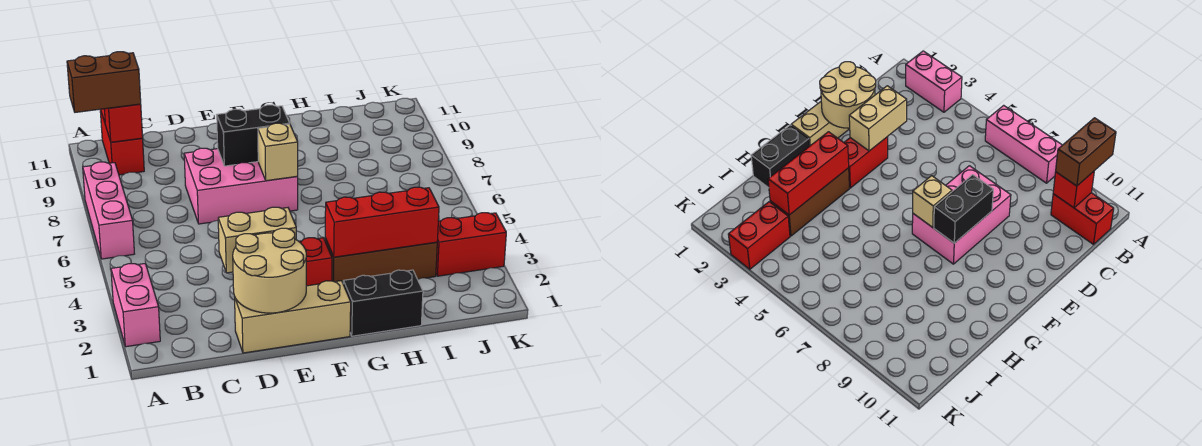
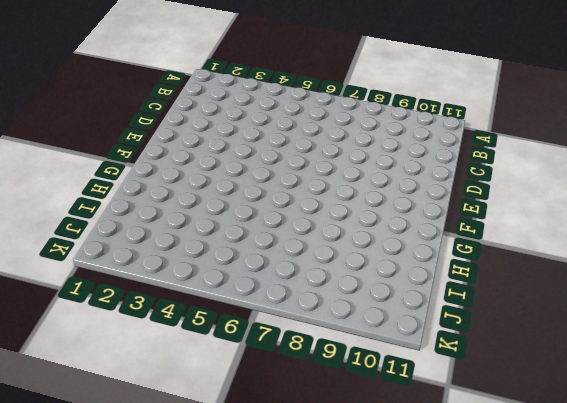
none -> pink brick A2:A3 level 1
none -> pink brick A6:A8 level 1
none -> red brick B10:B11 level 1

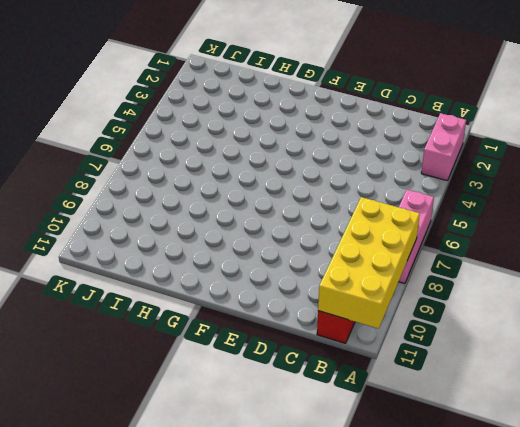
yellow brick A8:B11 level 2 -> red brick B10 level 2
none -> tan brick D1:F1 level 1
none -> pink brick D7:F8 level 1
none -> red brick E3:F3 level 1

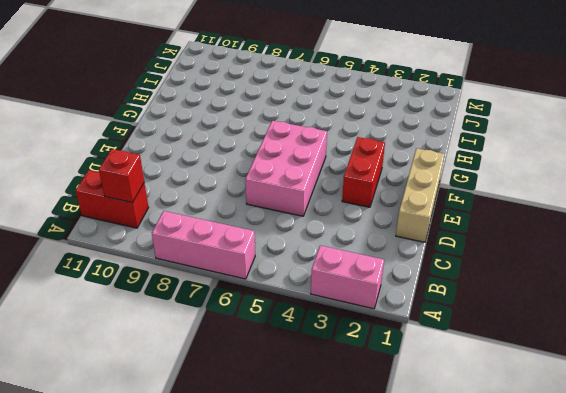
pink brick D5:F6 level 1 -> pink brick D7:F8 level 1
none -> black brick G1:H1 level 1
none -> brown brick G3:I3 level 1
none -> red brick J3:K3 level 1

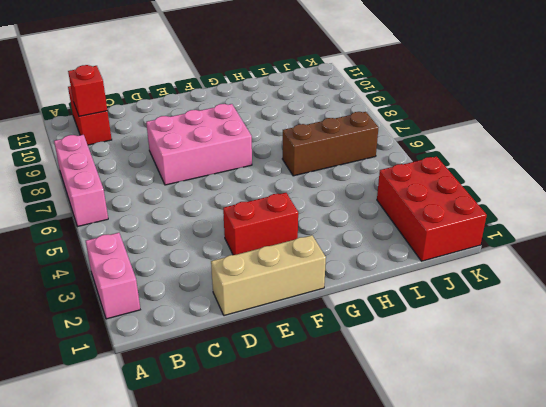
brown brick H6:J6 level 1 -> brown brick G3:I3 level 1
red brick J1:K3 level 1 -> red brick J3:K3 level 1
none -> black brick G1:H1 level 1
none -> tan round brick D1:E2 level 2
none -> tan brick D3:E3 level 2

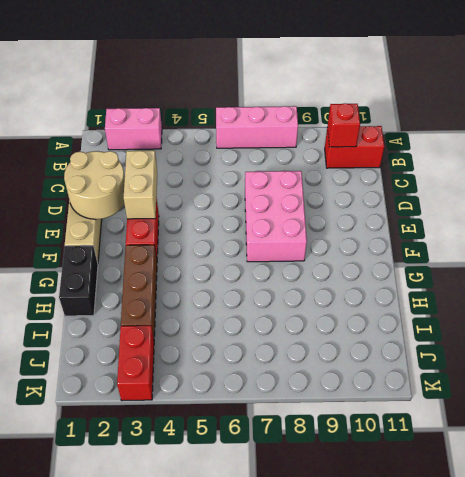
none -> black brick E8:F8 level 2
none -> tan brick F7 level 2
none -> red brick G3:I3 level 2

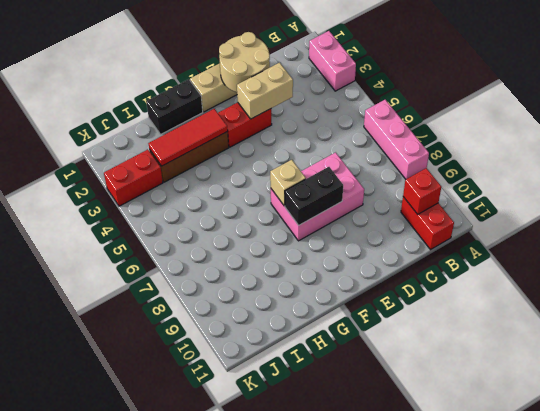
red tile G3:I3 level 2 -> red brick G3:I3 level 2
none -> brown brick A10:B10 level 3

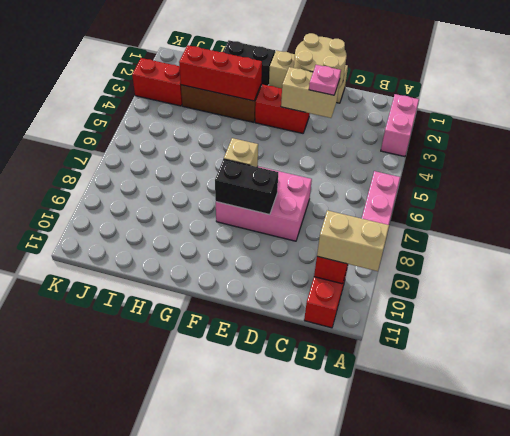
tan brick A10:B10 level 3 -> brown brick A10:B10 level 3
pink plate D3 level 3 -> none

